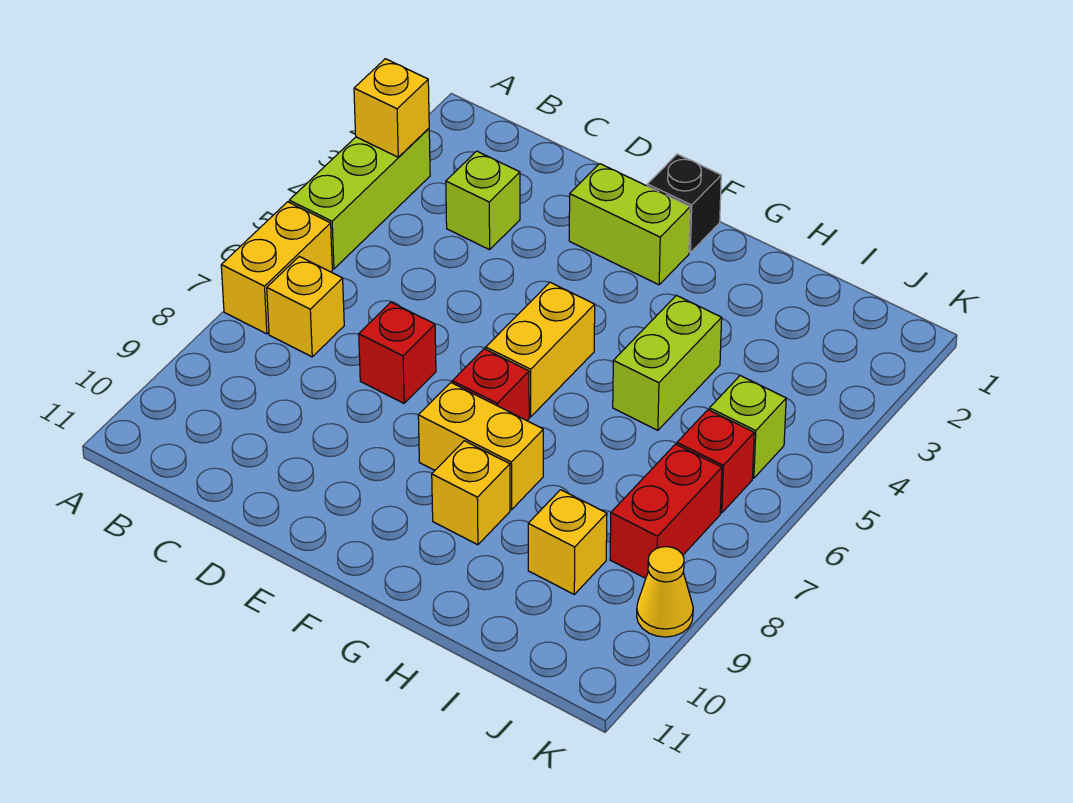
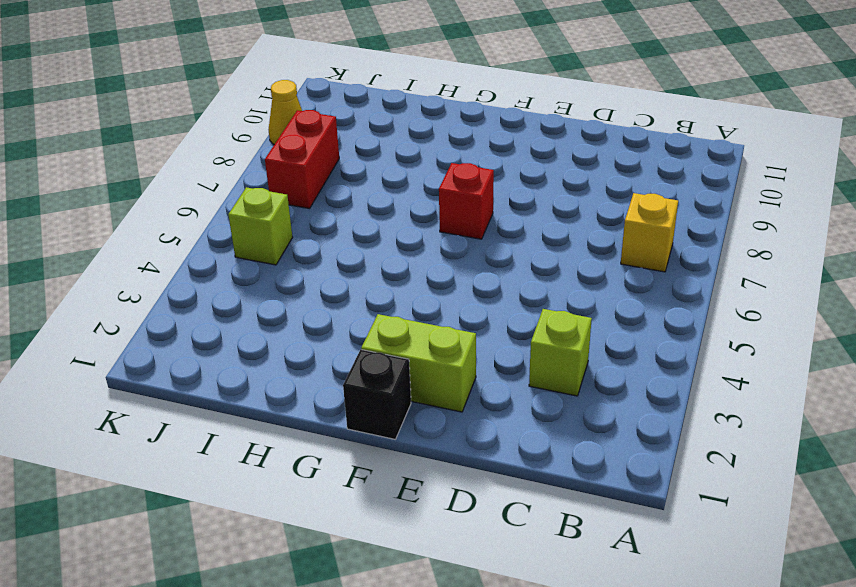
none -> lime brick A3:A5 level 1
none -> yellow brick A6:A7 level 1
none -> red brick D7 level 1

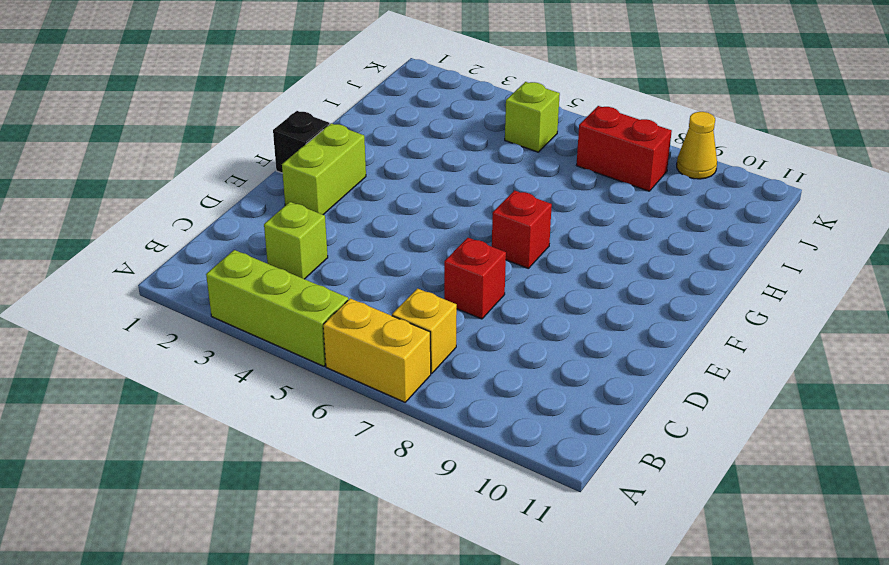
none -> yellow brick F5:F6 level 1
none -> yellow brick F8:G8 level 1
none -> yellow brick G9 level 1

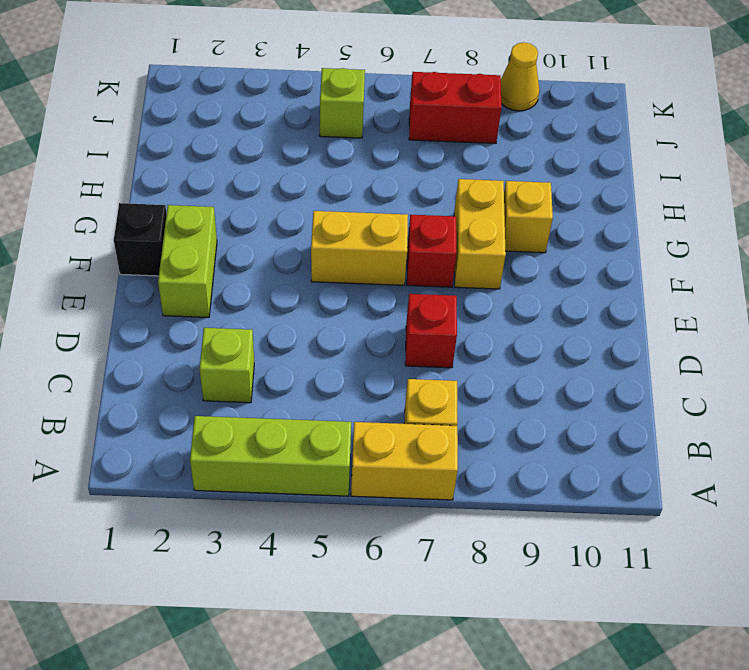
none -> lime brick H4:H5 level 1
none -> yellow brick I9 level 1
none -> red brick J6 level 1

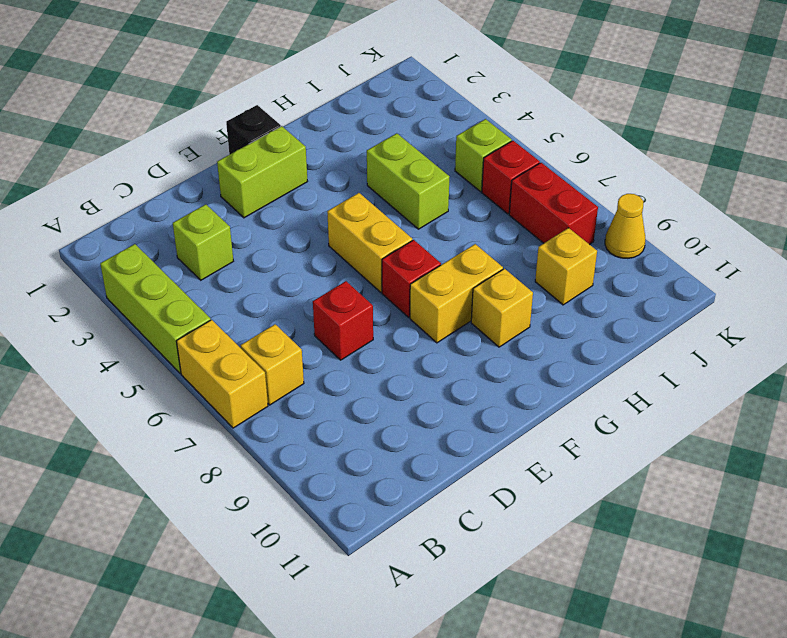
none -> yellow brick A3 level 2

